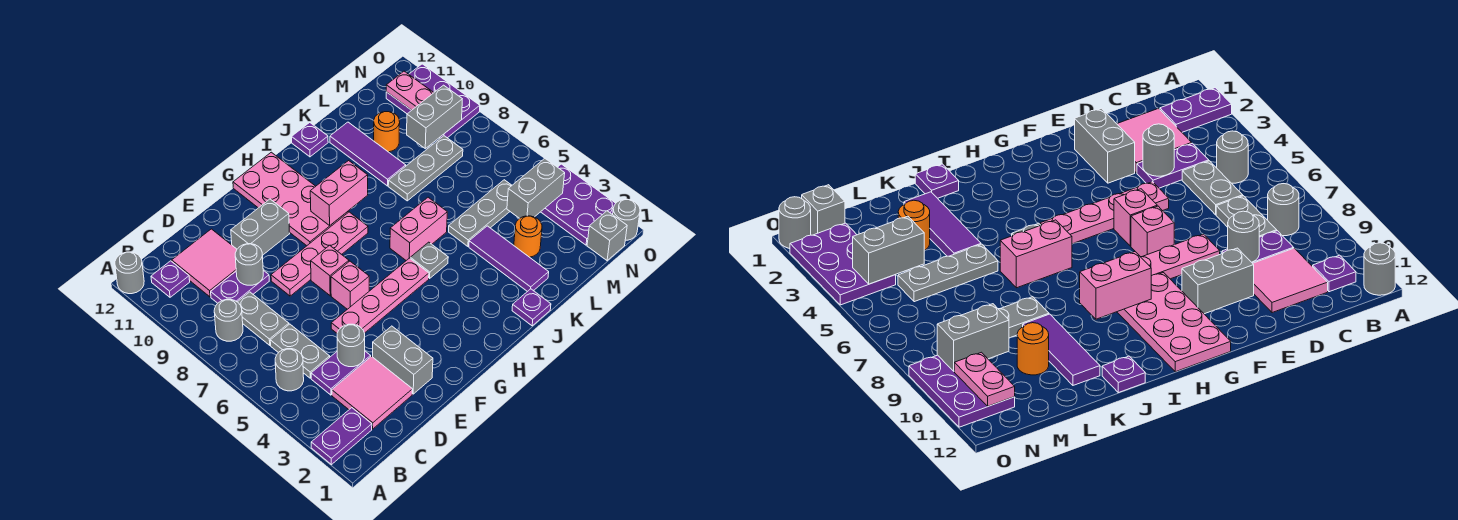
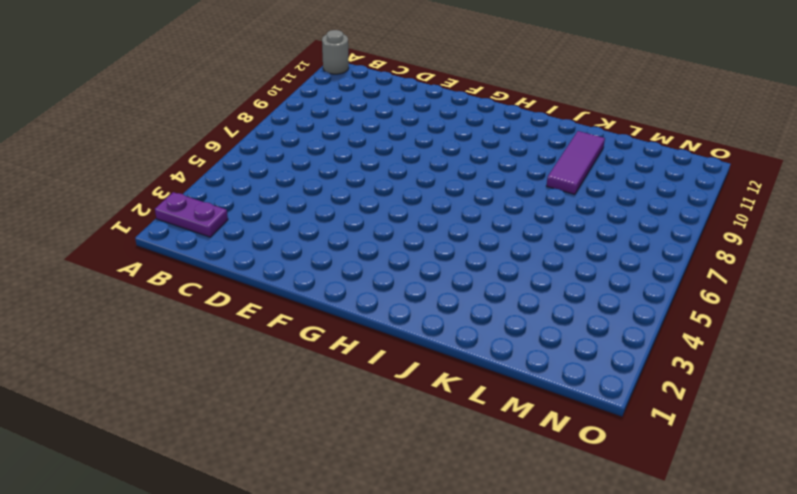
none -> grey round brick B5 level 1
none -> grey round brick B8 level 1
none -> purple plate B11 level 1
none -> pink tile C2:D3 level 1

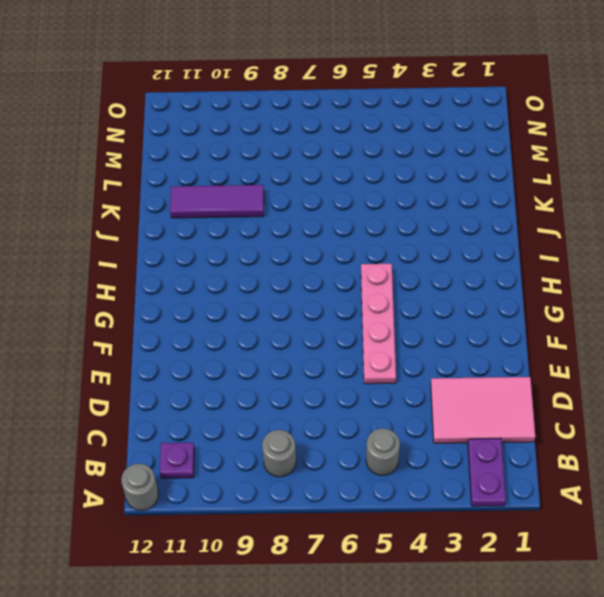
pink tile C1:D3 level 1 -> pink tile C2:D3 level 1
none -> purple plate C4:D4 level 1
none -> grey plate C5:C6 level 1
none -> grey plate C7:C8 level 1
none -> purple plate C9:D9 level 1

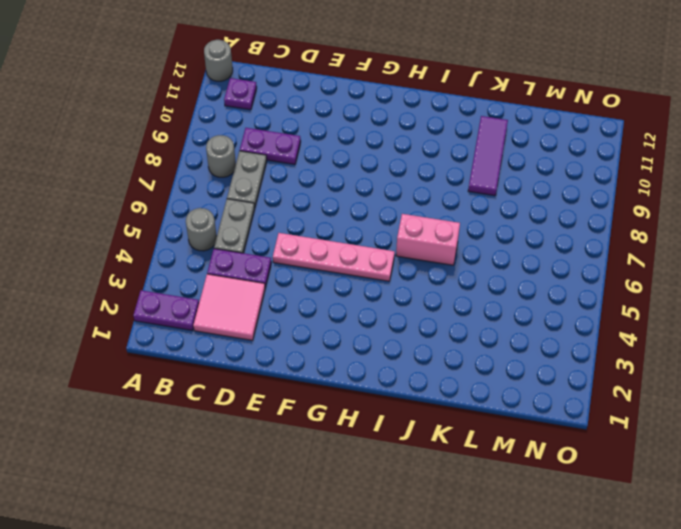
none -> pink tile C10:D11 level 1
none -> grey brick E2:E3 level 1
none -> pink plate E8:H8 level 1
none -> grey brick E10:F10 level 1

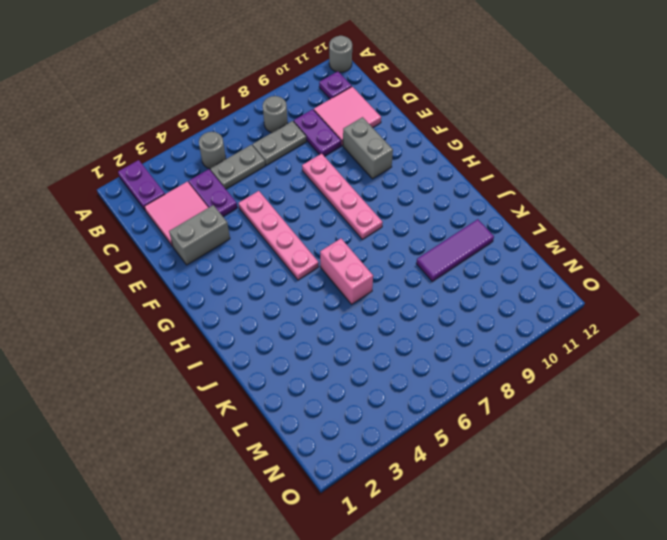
none -> pink brick F6 level 1
none -> pink brick F7 level 1
none -> pink plate G9:H12 level 1
none -> grey plate I5 level 1

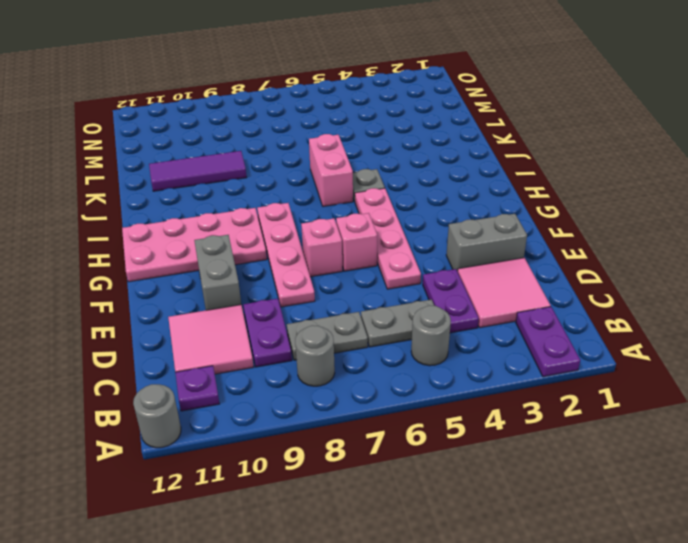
none -> purple plate J1 level 1
none -> purple plate J12 level 1
none -> purple tile K2:K4 level 1
none -> grey plate K5:M5 level 1

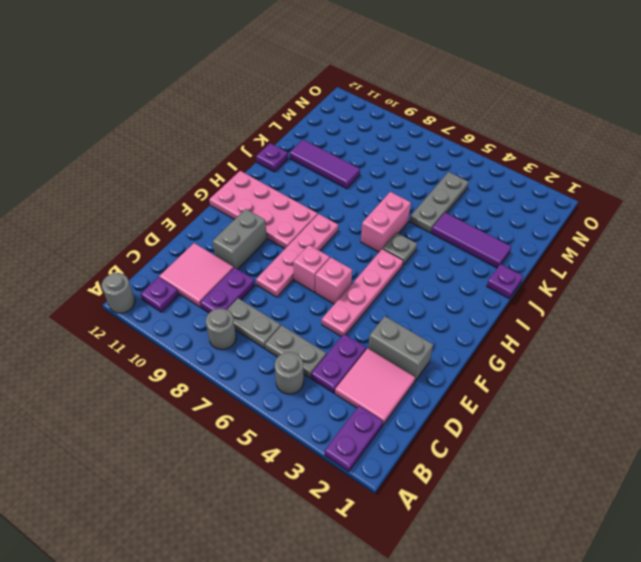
none -> grey plate K8:M8 level 1
none -> orange round brick L3 level 1
none -> orange round brick L10 level 1
none -> grey brick N1 level 1

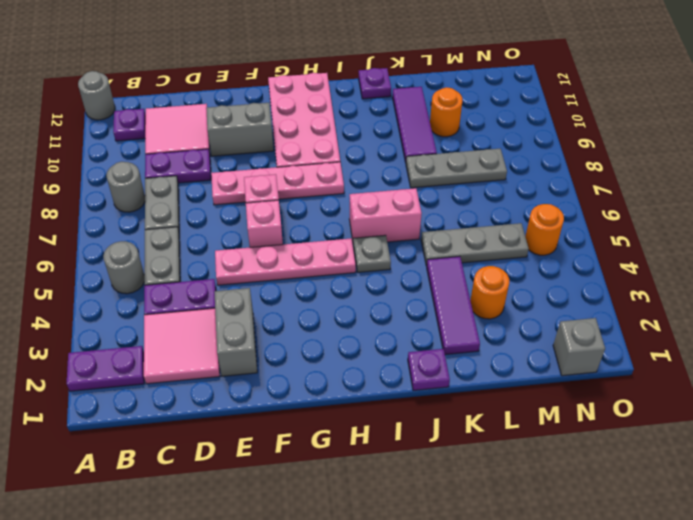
orange round brick N5 level 1 -> none
none -> purple plate N2:O4 level 1
none -> purple plate N9:O11 level 1
none -> grey round brick O1 level 1
none -> grey round brick D4 level 2

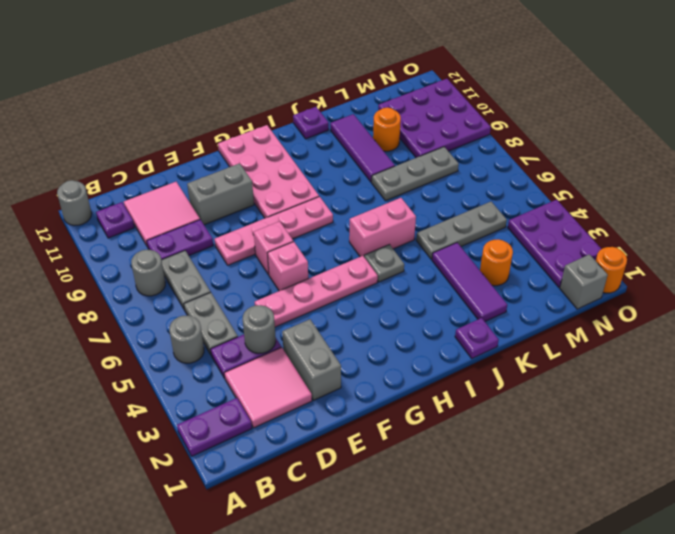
purple plate M9:O11 level 1 -> purple plate N9:O11 level 1
orange round brick O1 level 1 -> grey round brick O1 level 1
none -> grey round brick D9 level 2
none -> pink brick H9:I9 level 2
none -> grey brick M4:N4 level 2
none -> grey brick M9:N9 level 2

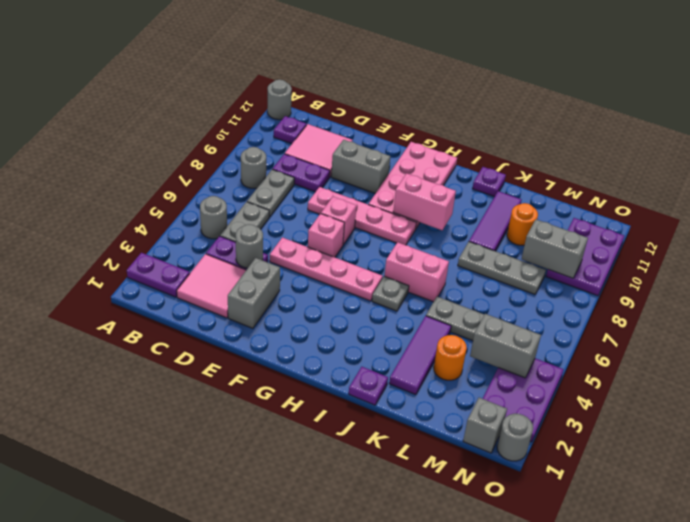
none -> grey round brick D9 level 2
none -> pink plate N10:N11 level 2

